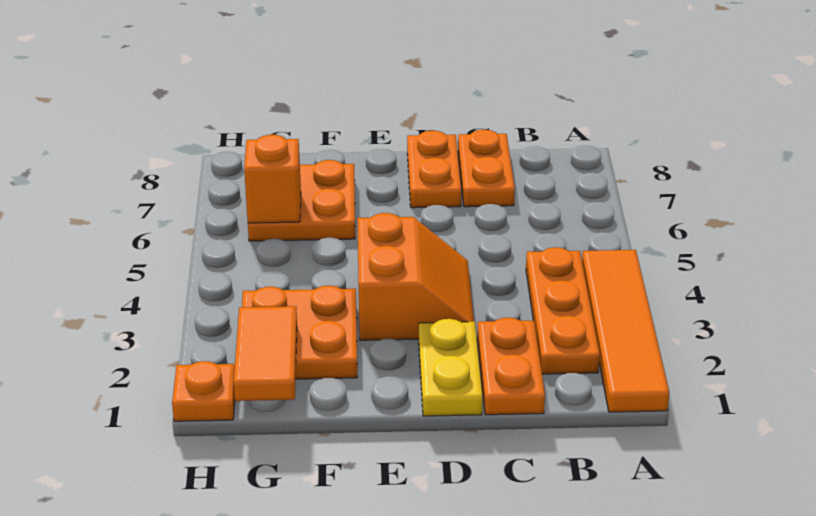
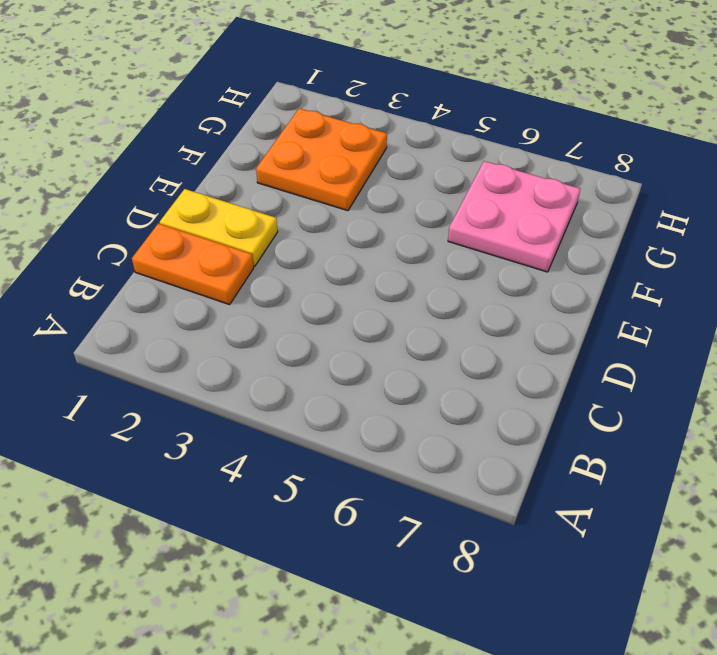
pink plate F6:G7 level 1 -> orange plate F6:G7 level 1
none -> orange tile A1:A4 level 1
none -> orange plate B2:B4 level 1
none -> orange plate C7:C8 level 1

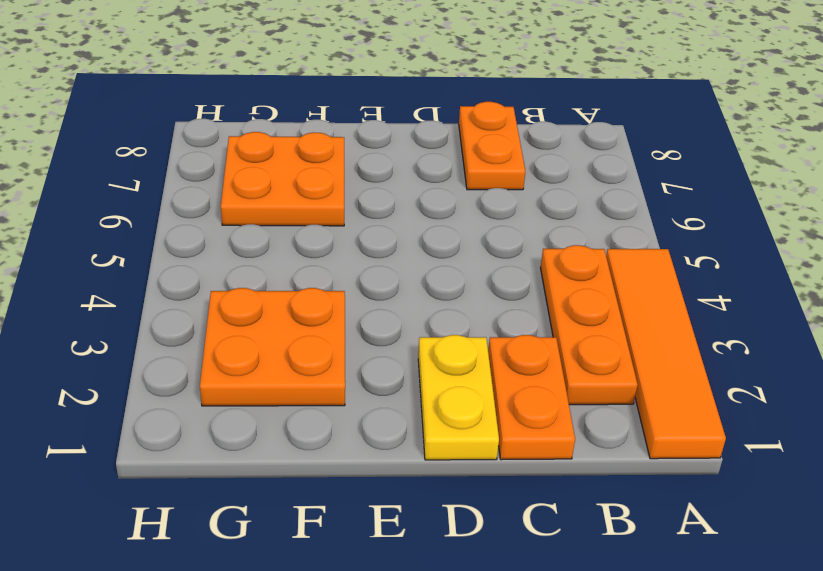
none -> orange slope D3:E4 level 1 top E
none -> orange plate D7:D8 level 1
none -> orange plate H1 level 1

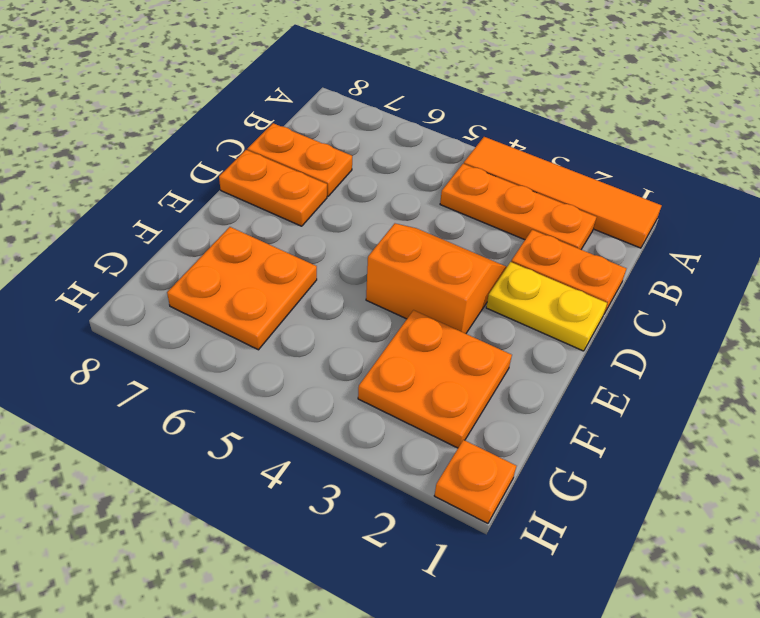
none -> orange tile G1:G2 level 2
none -> orange brick G6 level 2

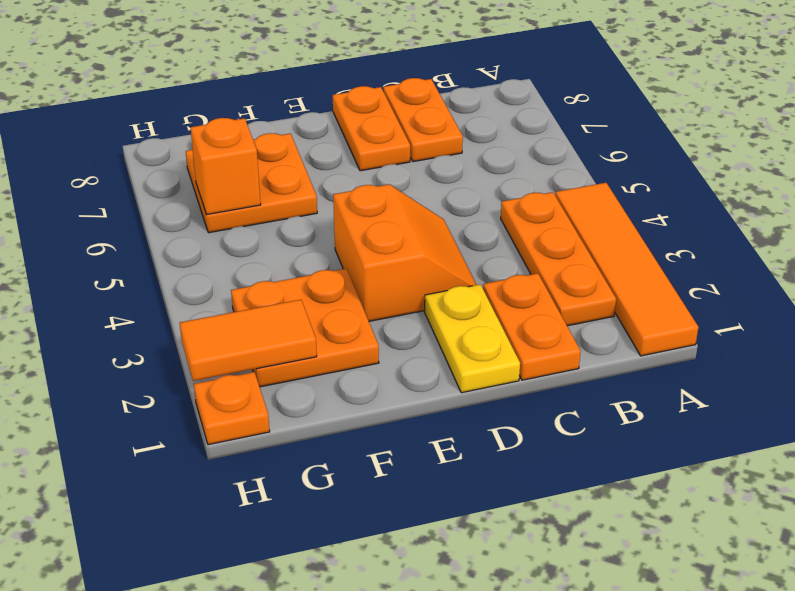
orange tile G2:H2 level 2 -> orange tile G1:G2 level 2

